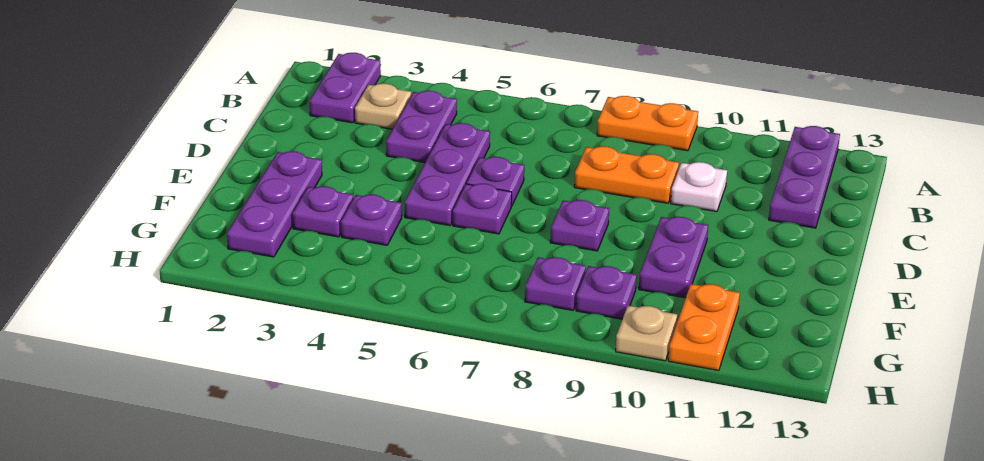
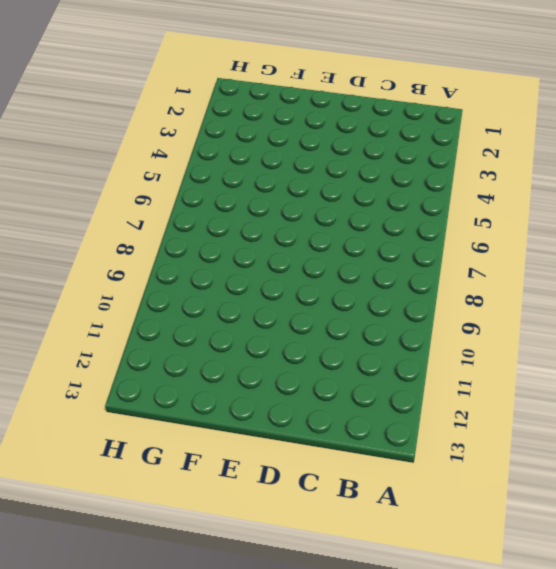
none -> purple plate A2:B2 level 1
none -> orange plate A8:A9 level 1
none -> purple plate A12:C12 level 1

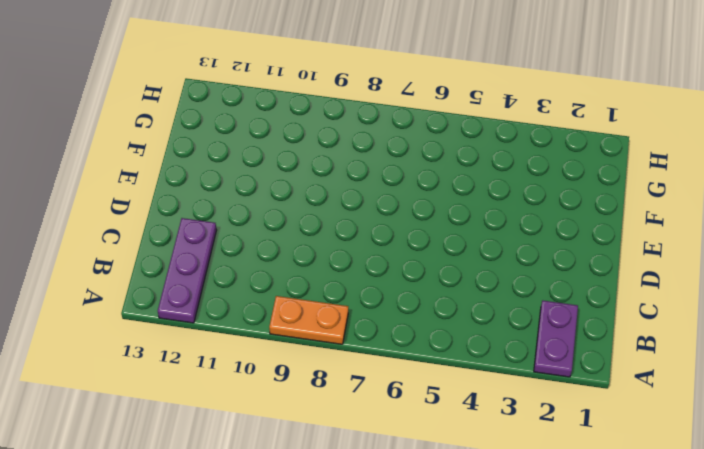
none -> tan plate B3 level 1
none -> purple plate B4:C4 level 1
none -> purple plate C5:E5 level 1

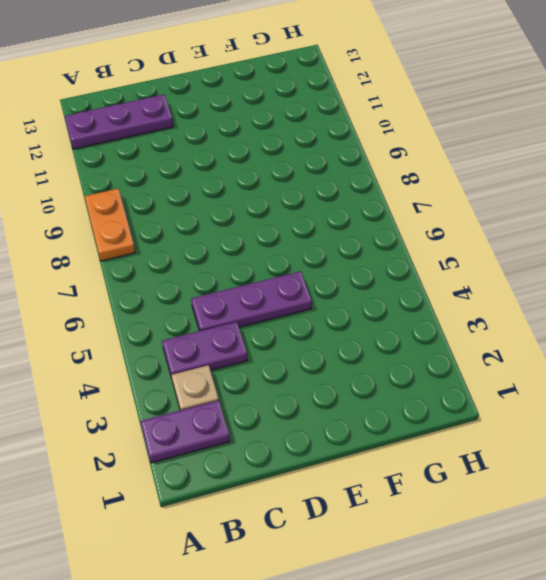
none -> orange plate C8:C9 level 1
none -> white plate C10 level 1
none -> purple plate D6 level 1

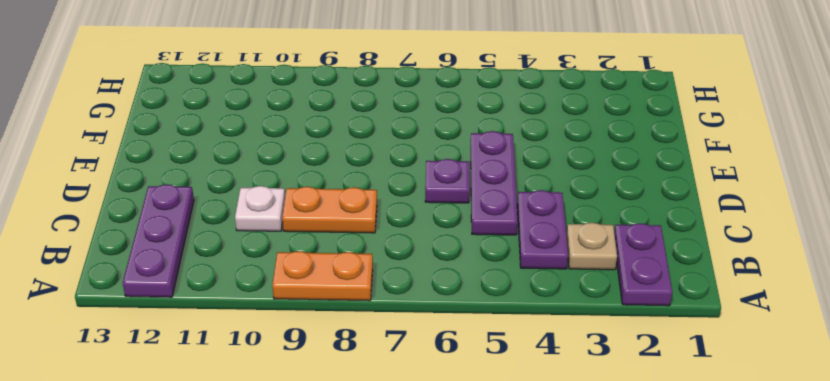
none -> purple plate E2:G2 level 1
none -> purple plate E6 level 1
none -> purple plate E8 level 1

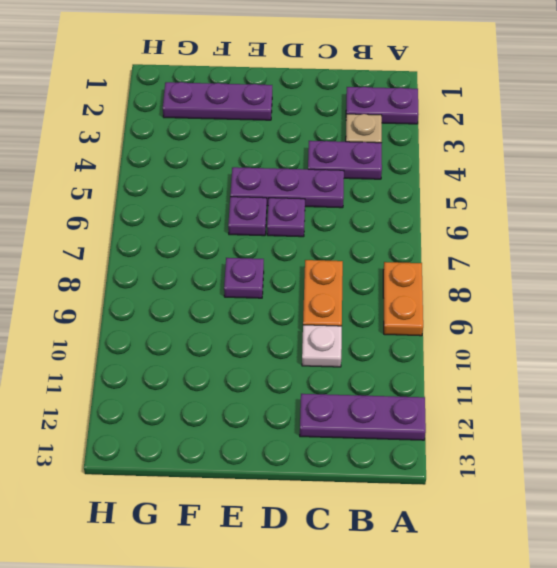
none -> purple plate E10:F10 level 1
none -> purple plate F3 level 1
none -> purple plate F4 level 1

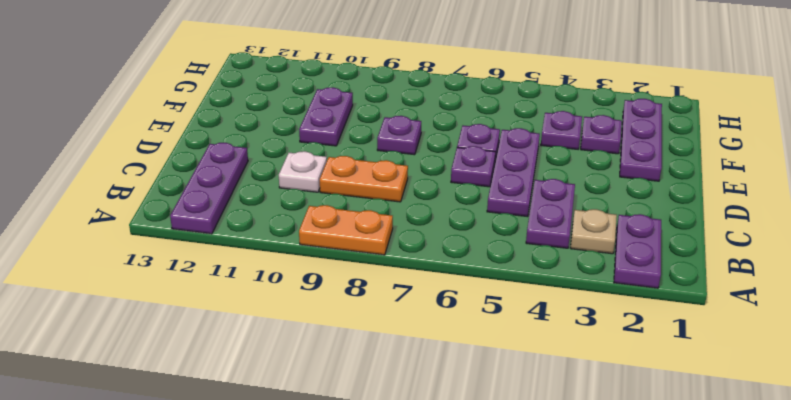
none -> purple plate G8 level 1
none -> purple plate G9 level 1
none -> orange plate G11:H11 level 1

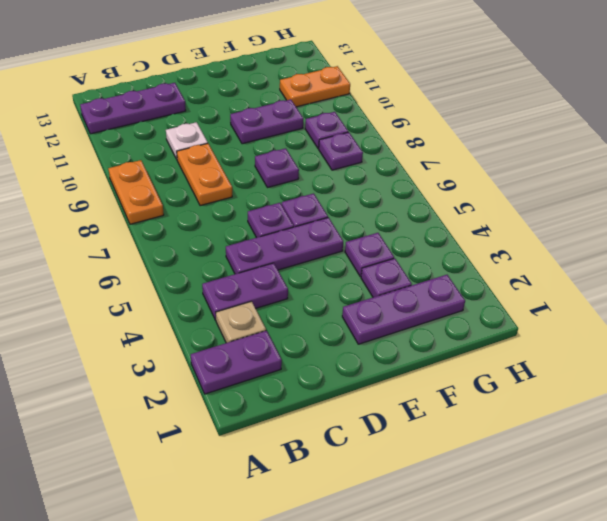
none -> tan plate H10 level 1

